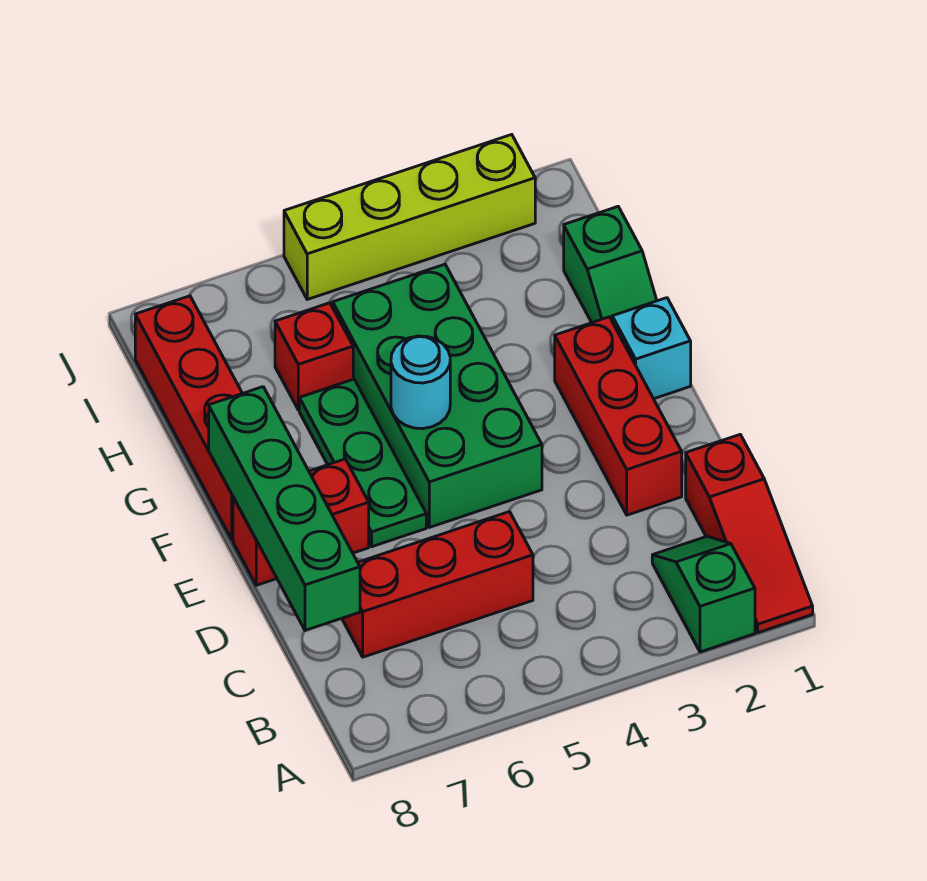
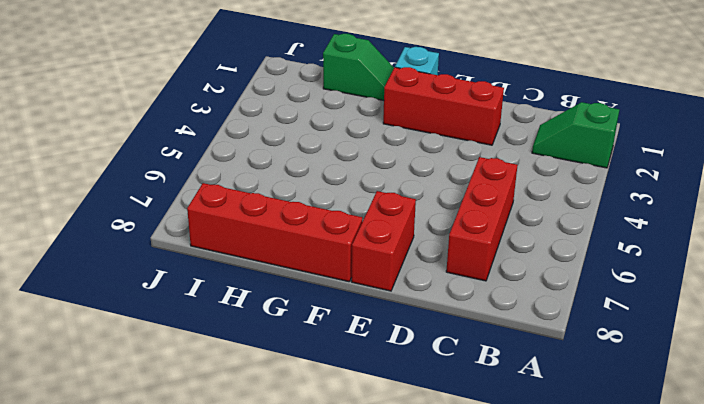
none -> red slope A1:C1 level 1 top C
none -> green brick E4:H5 level 1
none -> green plate E6:G6 level 1

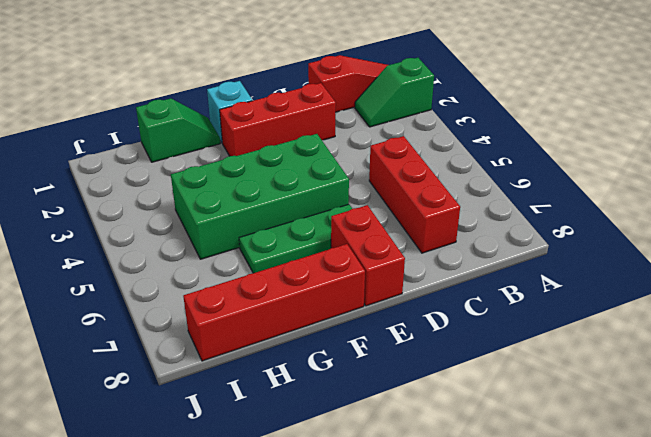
none -> red brick H6 level 1
none -> lime brick J2:J5 level 1
none -> green brick C8:F8 level 2

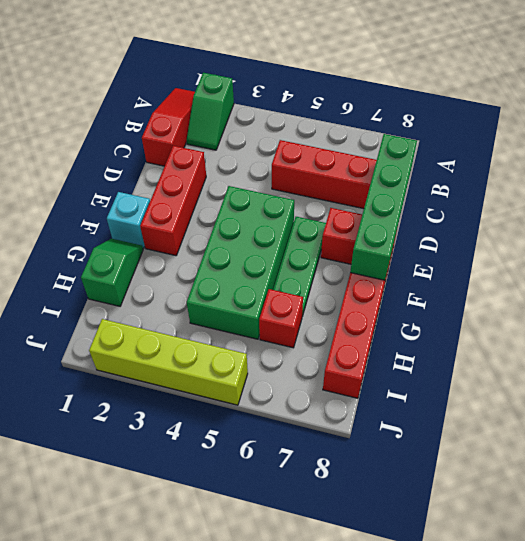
none -> cyan round brick F5 level 2

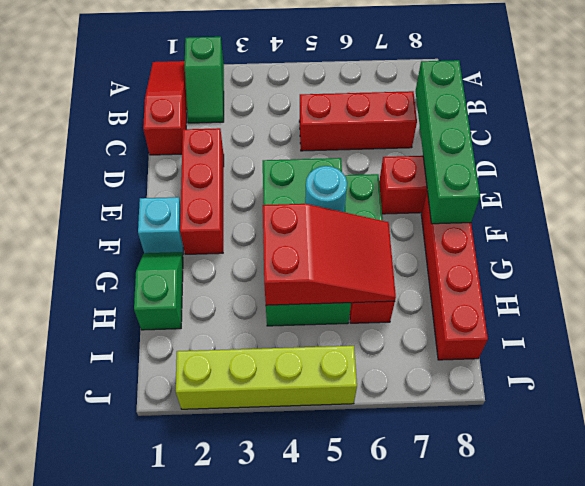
red slope G4:H6 level 2 top 4 -> none

